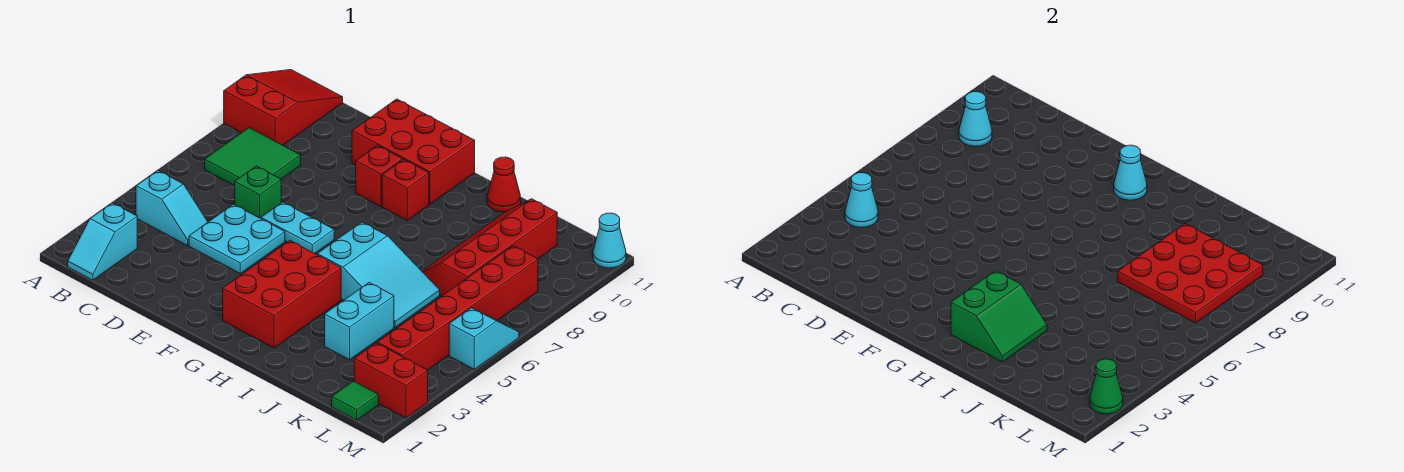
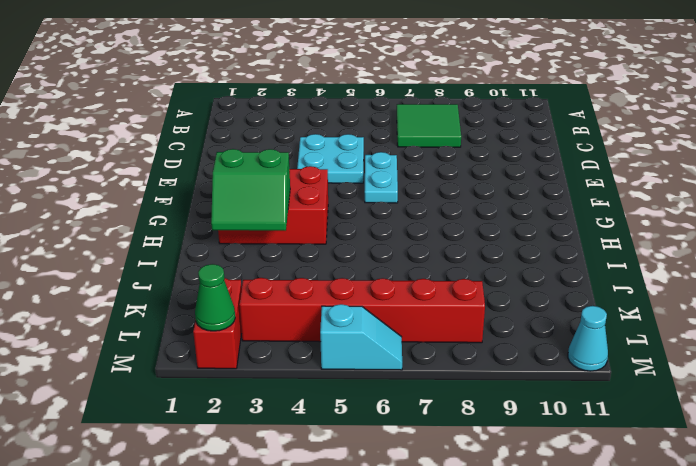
none -> red slope A9:B11 level 1 top 9
none -> cyan slope B1:B2 level 1 top 2
none -> cyan slope B4:C4 level 1 top B

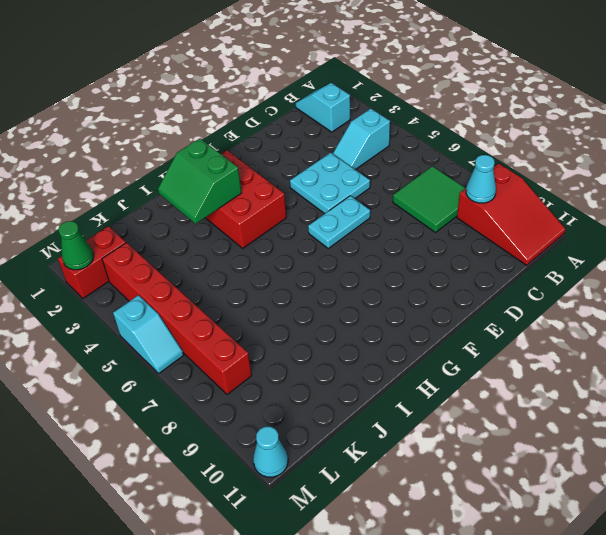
none -> green brick D6 level 1
none -> red brick E10:G11 level 1
none -> red brick F9 level 1

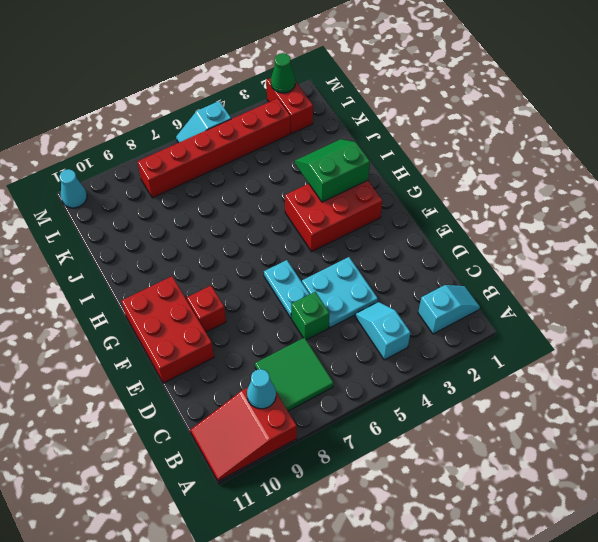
none -> red brick G9 level 1
none -> cyan slope H5:J6 level 1 top H
none -> red cone I11 level 1

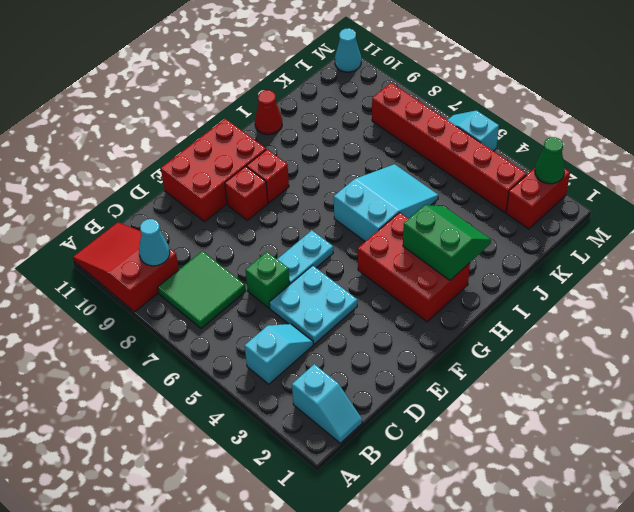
none -> cyan brick J3:J4 level 1
none -> red slope J7:K10 level 1 top K
none -> green tile L1 level 1

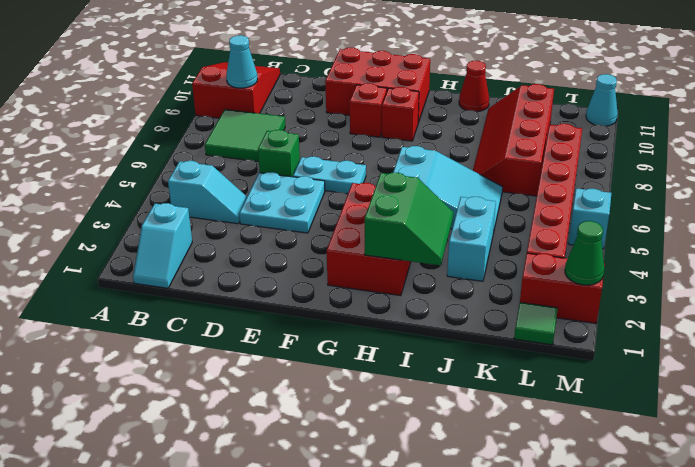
none -> cyan cone B4 level 2
none -> cyan cone G10 level 2
none -> red plate J7:L9 level 2

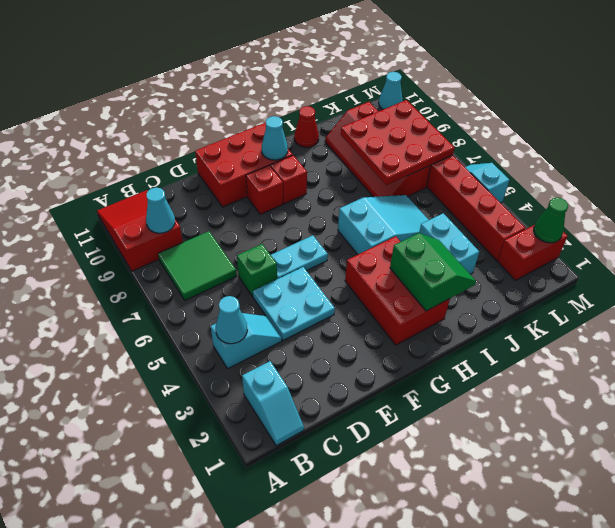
none -> green tile L1 level 1

